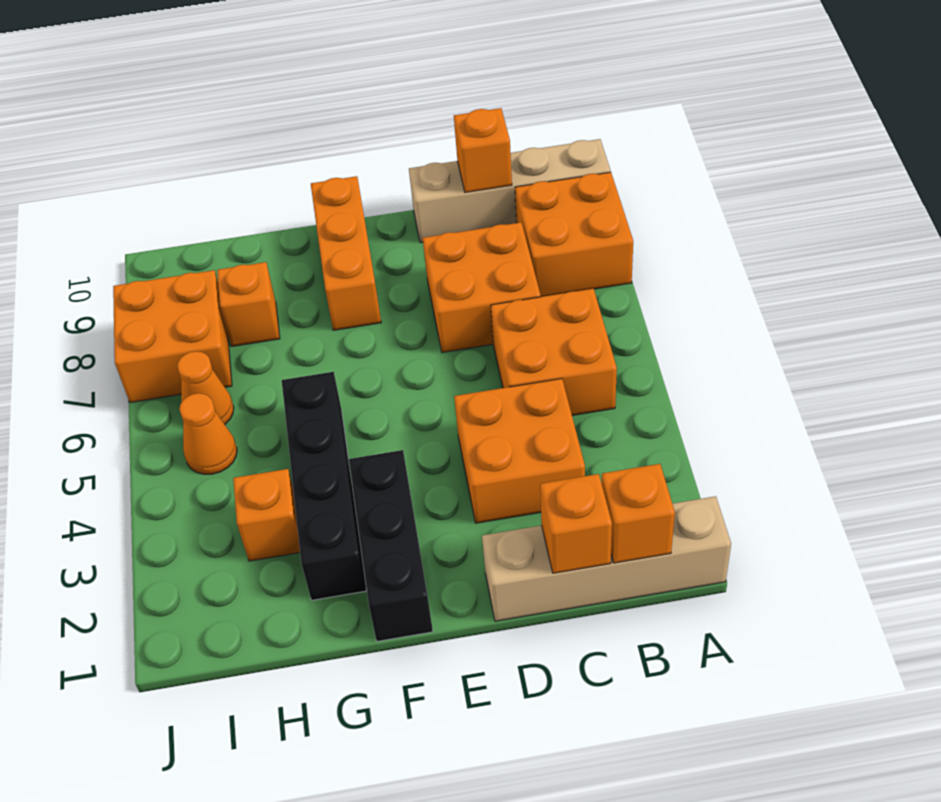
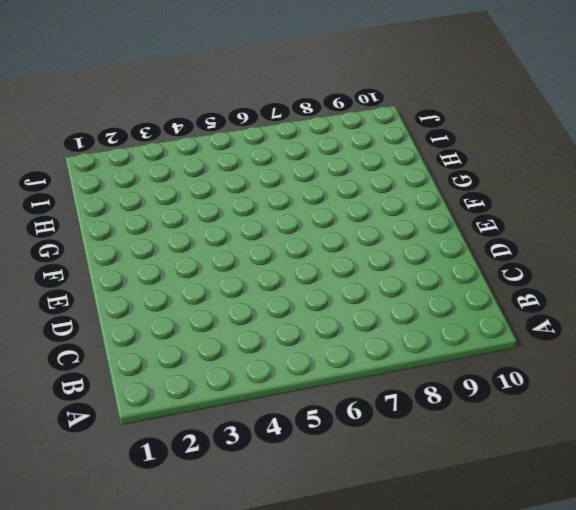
none -> tan brick A1:D1 level 1
none -> orange brick A8:B9 level 1
none -> tan brick A10:D10 level 1

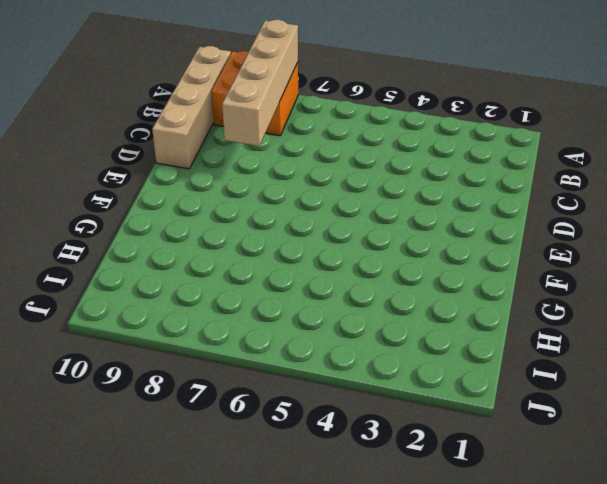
tan brick A8:D8 level 2 -> tan brick A1:D1 level 1
none -> orange brick B5:C6 level 1
none -> orange brick C3:D4 level 1
none -> orange brick C7:D8 level 1

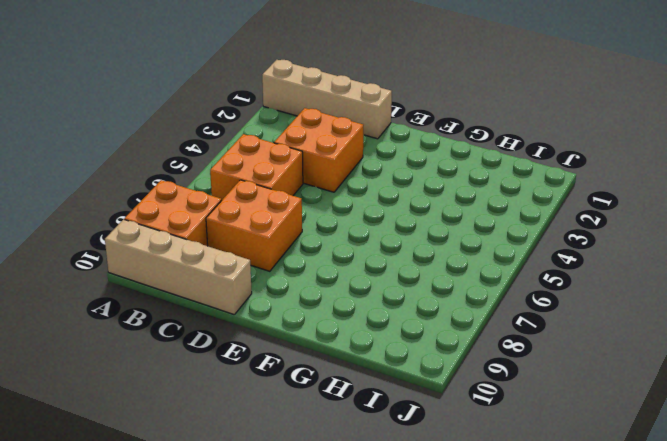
none -> black brick F1:F3 level 1
none -> orange brick F8:F10 level 1
none -> black brick G2:G5 level 1

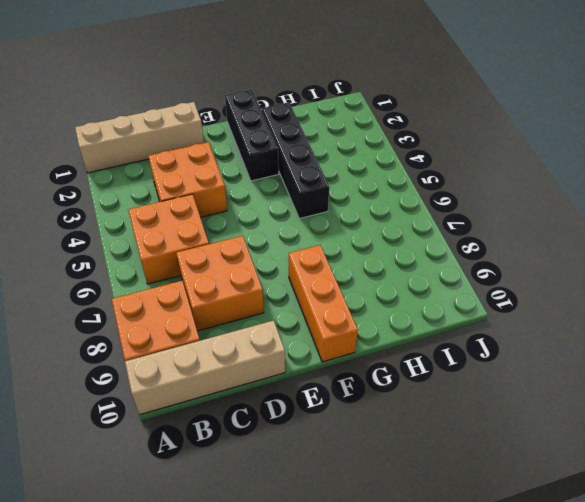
none -> orange brick H3 level 1
none -> orange brick H8 level 1
none -> orange cone I5 level 1

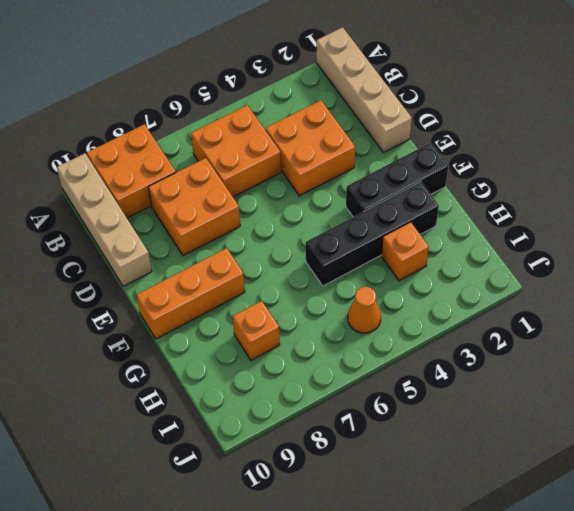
none -> orange cone I6 level 1
none -> orange brick I7:J8 level 1
none -> orange brick B1 level 2

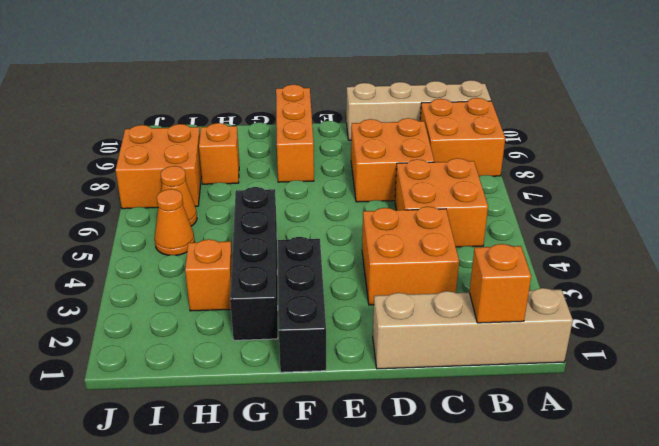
none -> orange brick C1 level 2
none -> orange brick C10 level 2

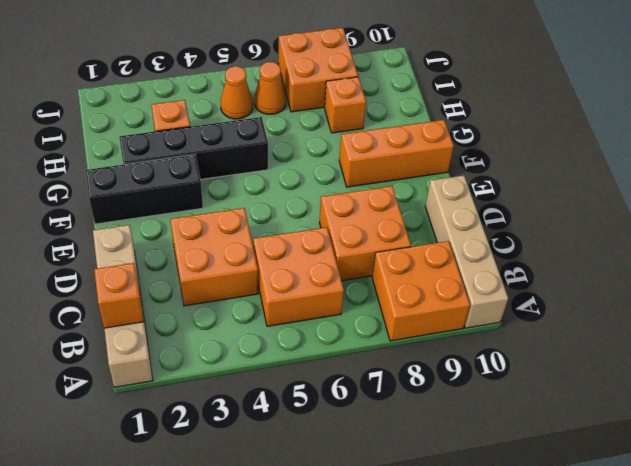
none -> orange brick C1 level 2
none -> orange brick C10 level 2

